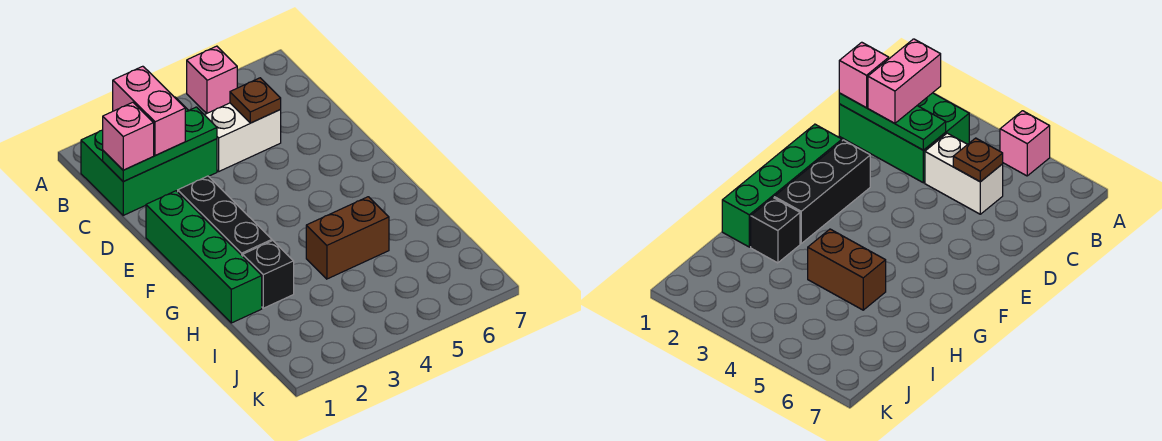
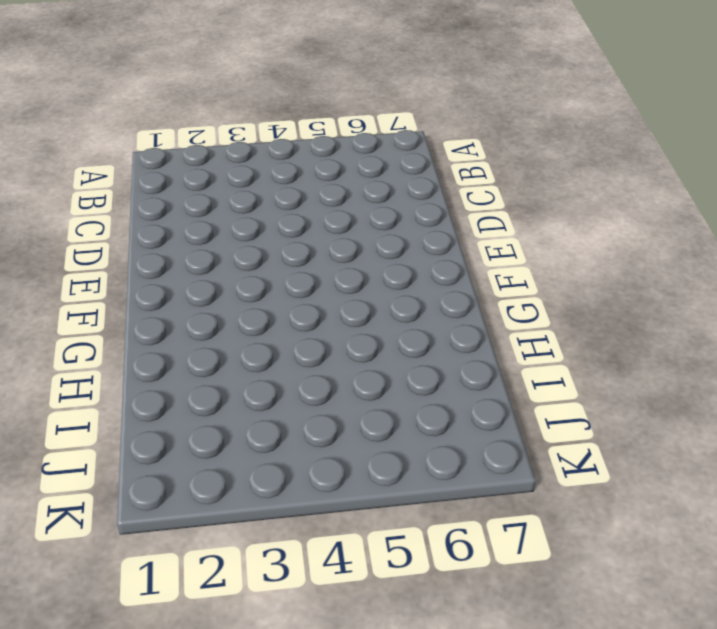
none -> pink brick A5 level 1
none -> green brick B1:C3 level 1

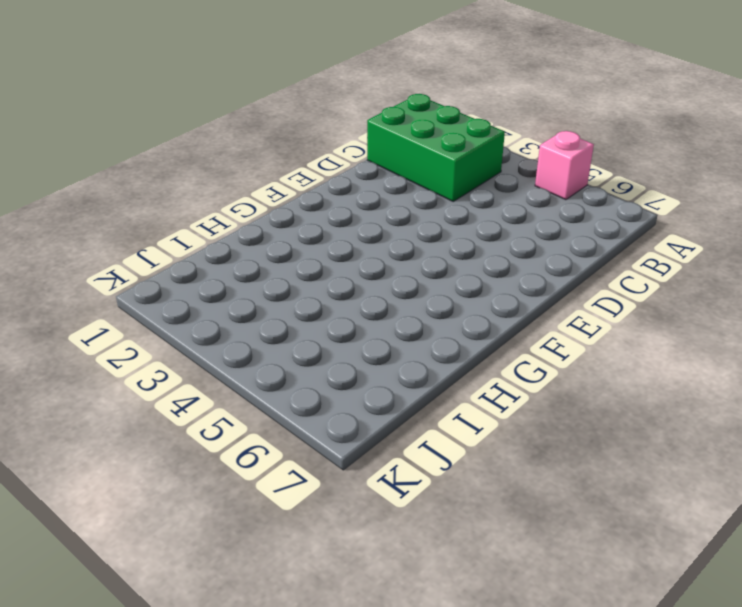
none -> white brick C4:C5 level 1
none -> green brick E1:H1 level 1

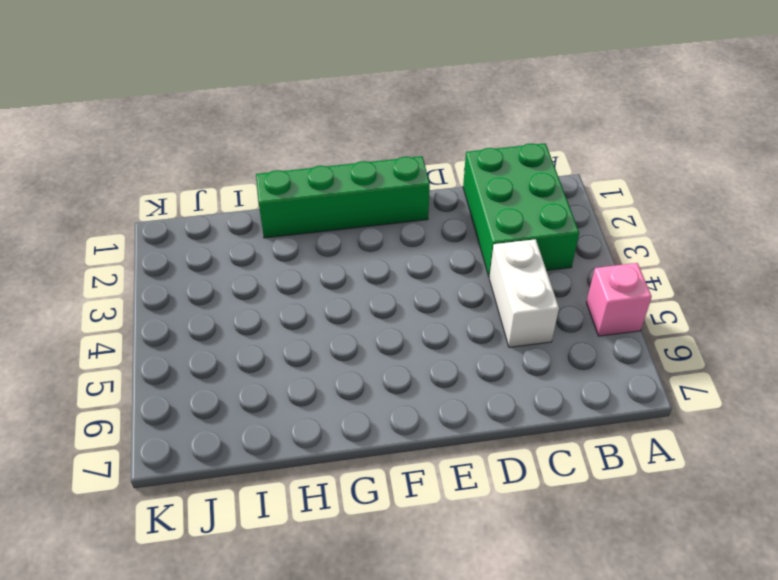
none -> black brick E2:G2 level 1
none -> black brick H2 level 1

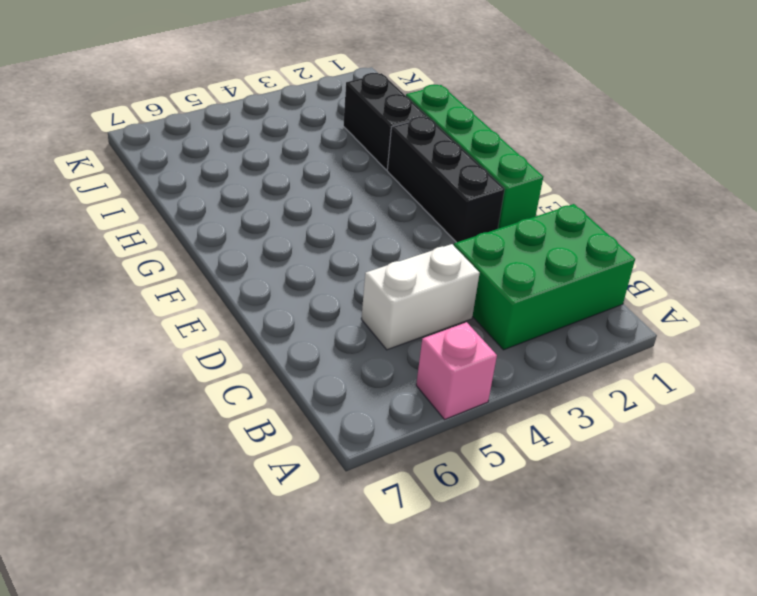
black brick H2:I2 level 1 -> black brick H2 level 1
none -> brown brick H4:H5 level 1
none -> green plate C1:C3 level 2

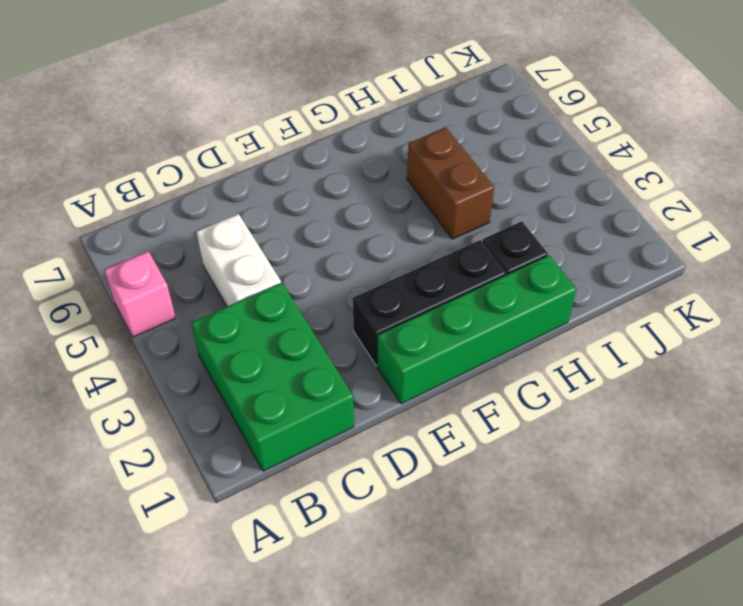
none -> green plate C1:C3 level 2
none -> brown plate C5 level 2

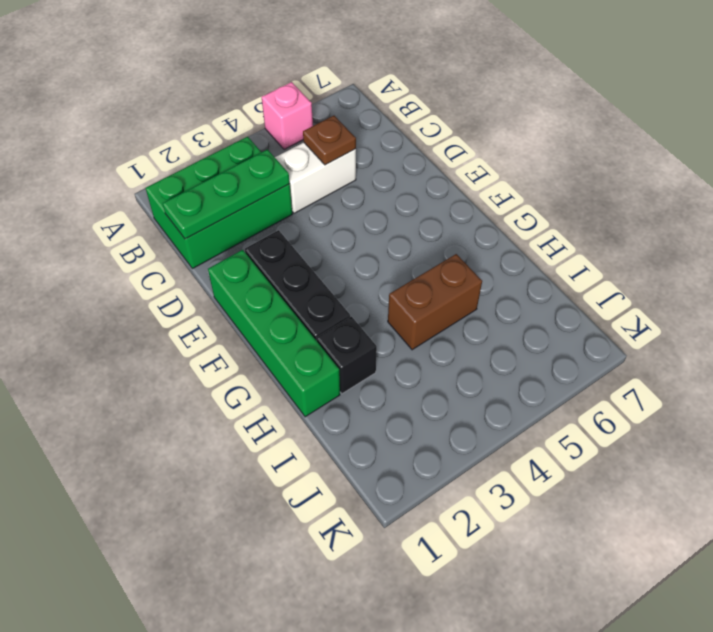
none -> pink brick B2:C2 level 3
none -> pink brick C1 level 3

